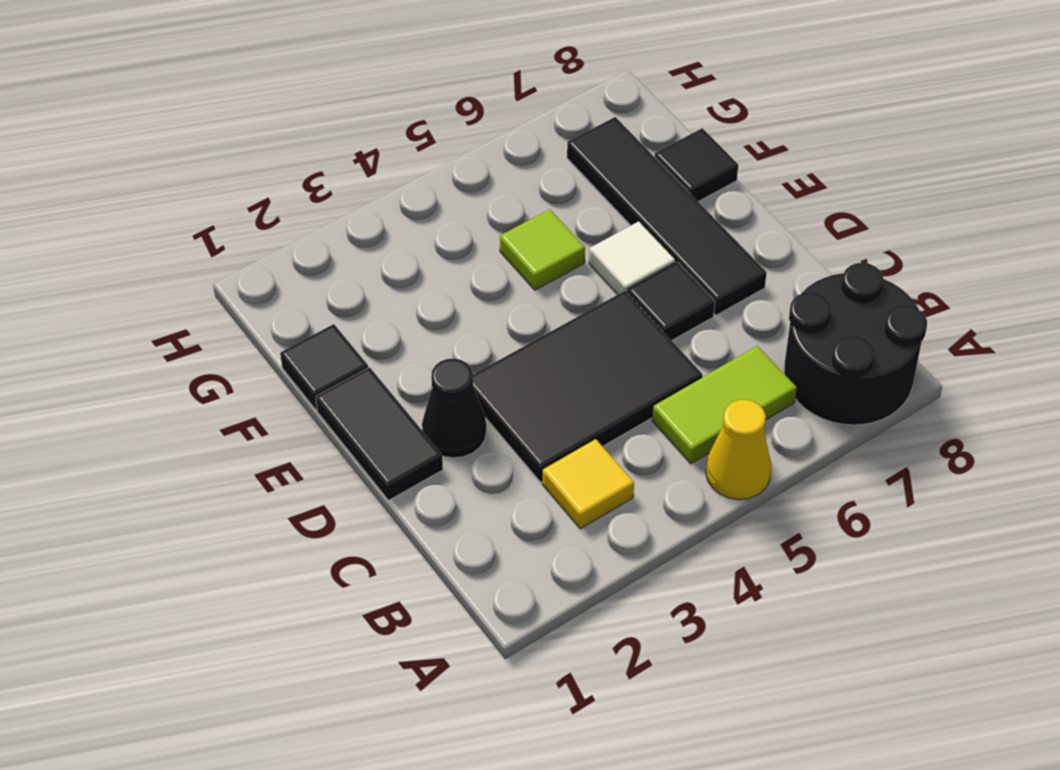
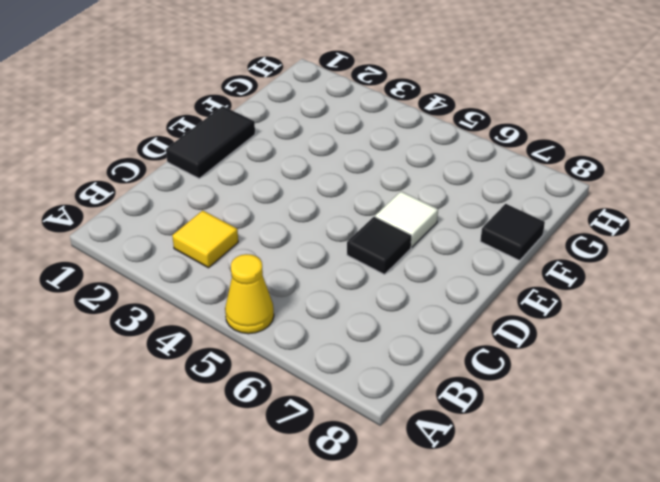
none -> black round brick A7:B8 level 1
none -> lime tile B5:B6 level 1
none -> black tile C3:D5 level 1

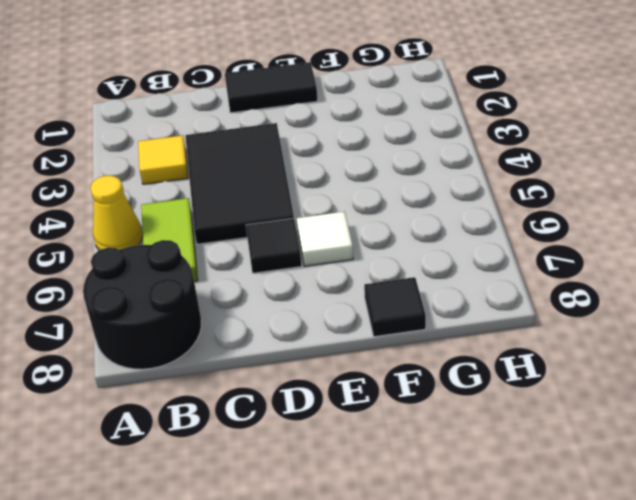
none -> black cone D2 level 1
none -> black tile D7:G7 level 1
none -> black tile F1 level 1

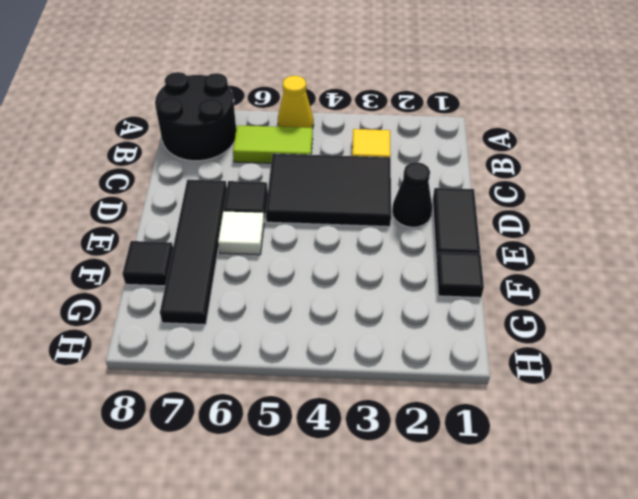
none -> lime tile F5 level 1

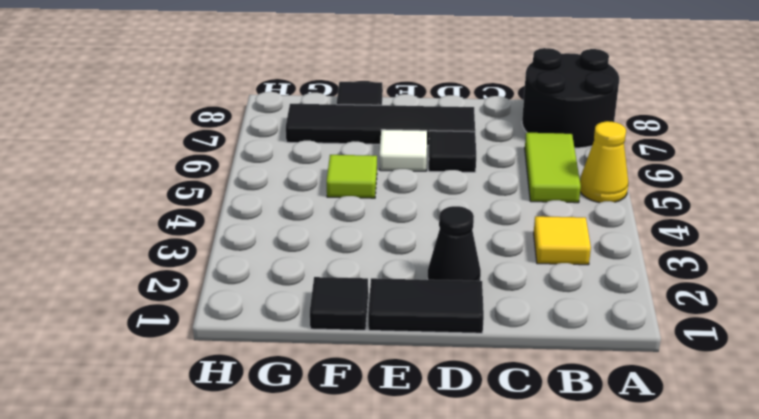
none -> black tile C3:D5 level 1

